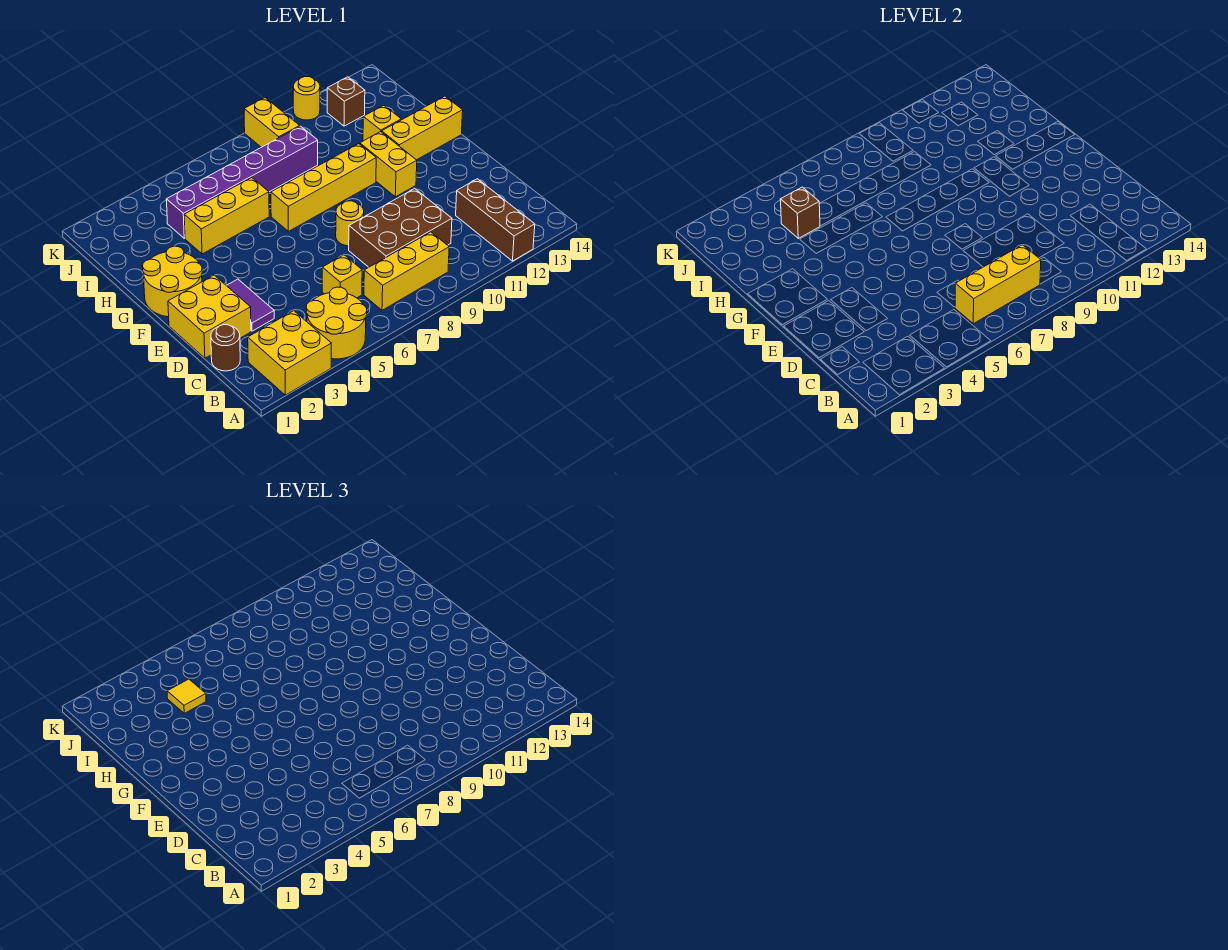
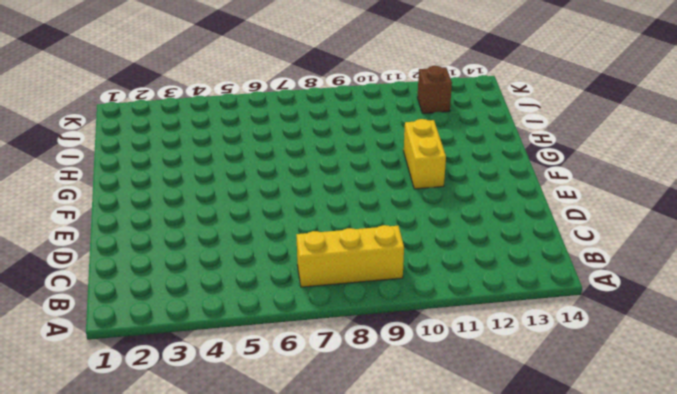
none -> yellow brick A2:B3 level 1
none -> yellow round brick A4:B5 level 1
none -> brown brick A12:C12 level 1

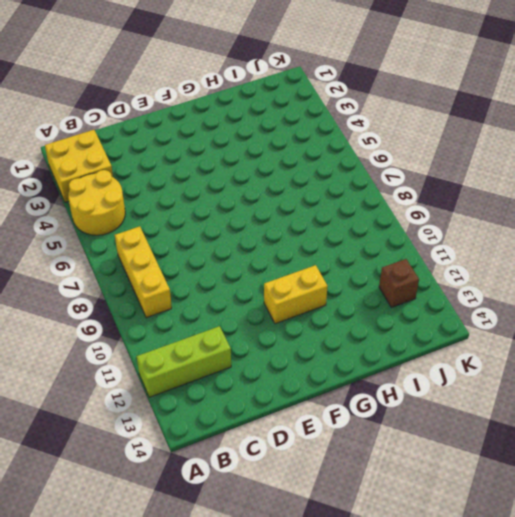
lime brick A12:C12 level 1 -> brown brick A12:C12 level 1
none -> brown round brick C1 level 1
none -> yellow brick C6 level 1
none -> brown brick C8:D10 level 1

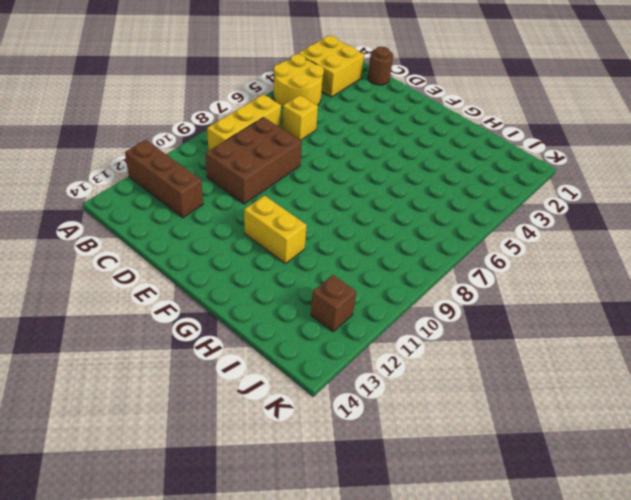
none -> yellow brick D1:E2 level 1
none -> purple tile D3:E3 level 1
none -> yellow round brick E8 level 1

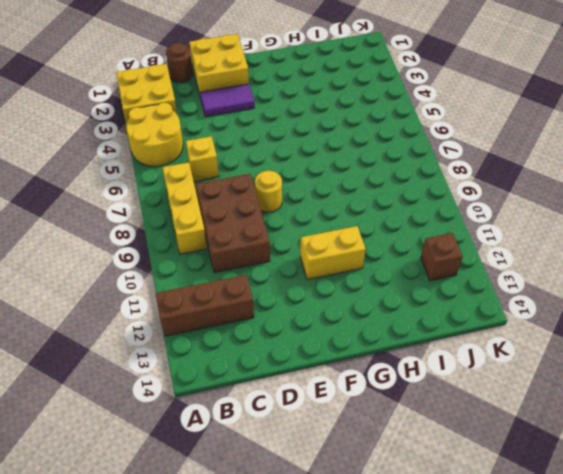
none -> yellow round brick F1:G2 level 1
none -> yellow brick G7:G10 level 1
none -> yellow brick G12:G14 level 1

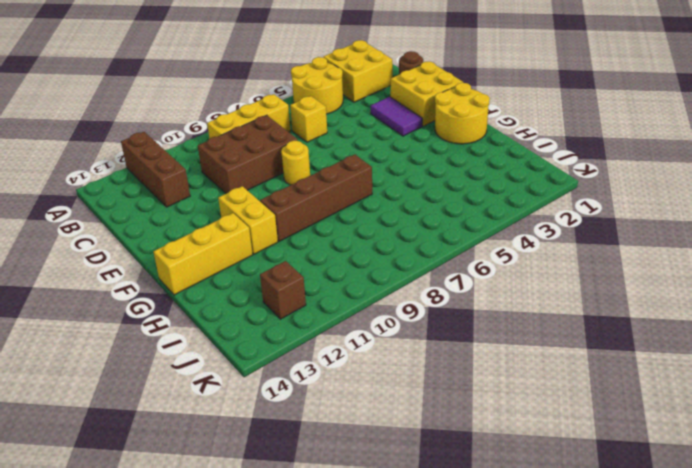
brown brick G7:G10 level 1 -> yellow brick G7:G10 level 1
none -> yellow brick H4:H6 level 1
none -> yellow brick H12 level 1
none -> purple brick I4:I9 level 1

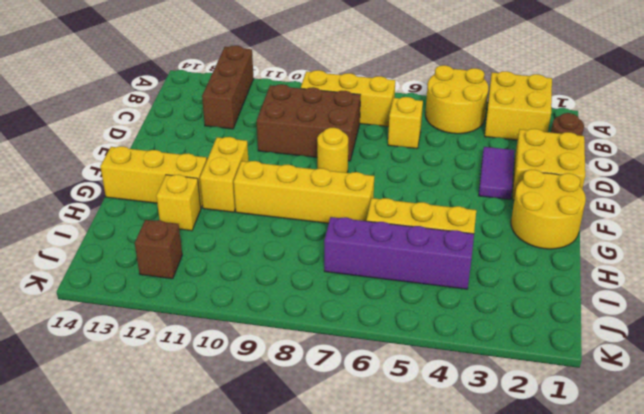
purple brick I4:I7 level 1 -> purple brick I4:I9 level 1
none -> yellow brick J9:K9 level 1
none -> yellow round brick K11 level 1
none -> yellow brick B6:B8 level 2

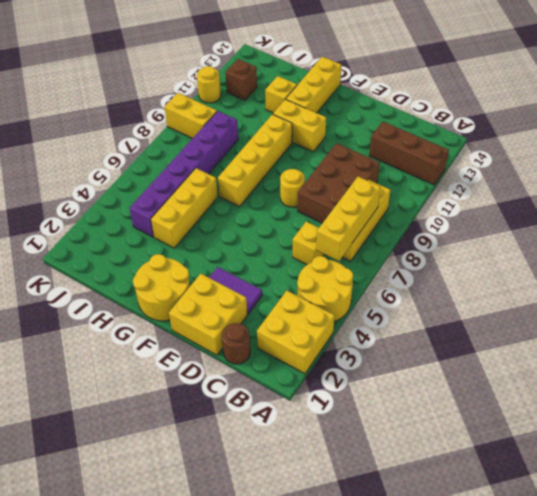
none -> brown brick I4 level 2
none -> yellow tile I4 level 3

